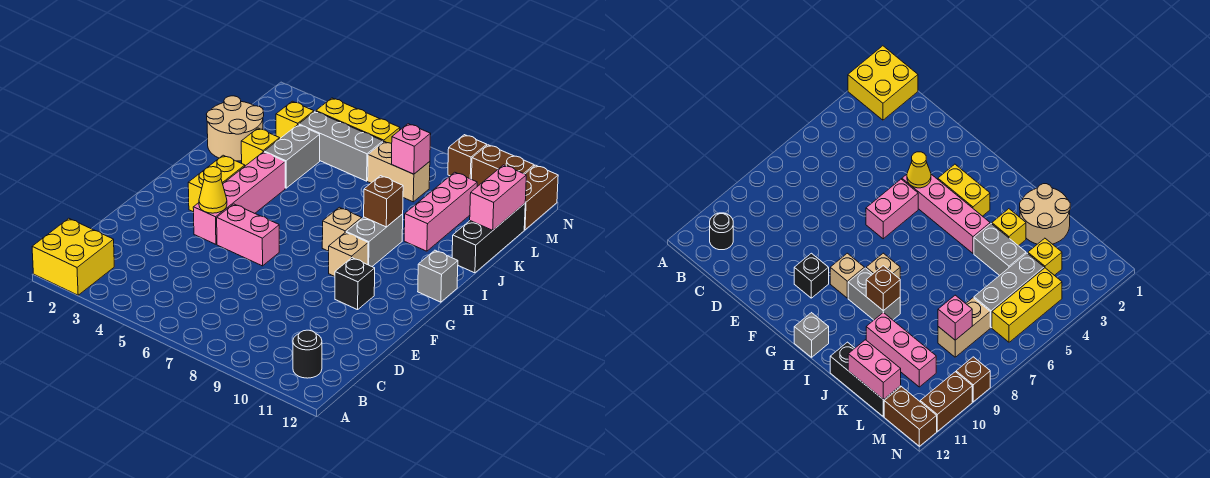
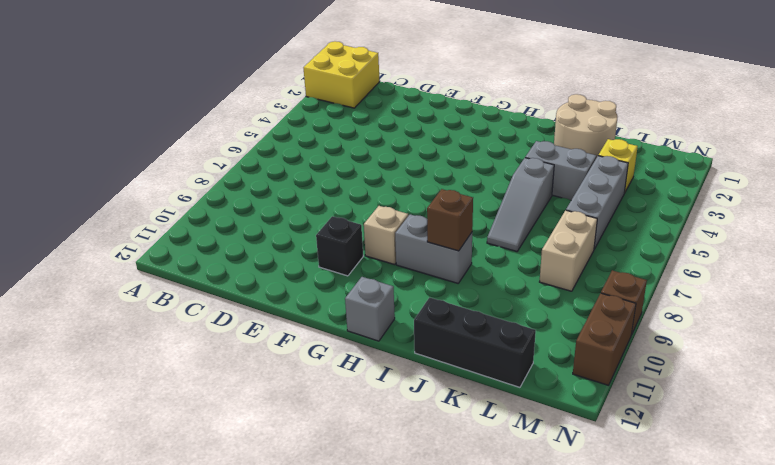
grey slope J5:J7 level 1 top 5 -> none
none -> black round brick B11 level 1
none -> pink brick F4:I4 level 1
none -> pink brick F5:F6 level 1

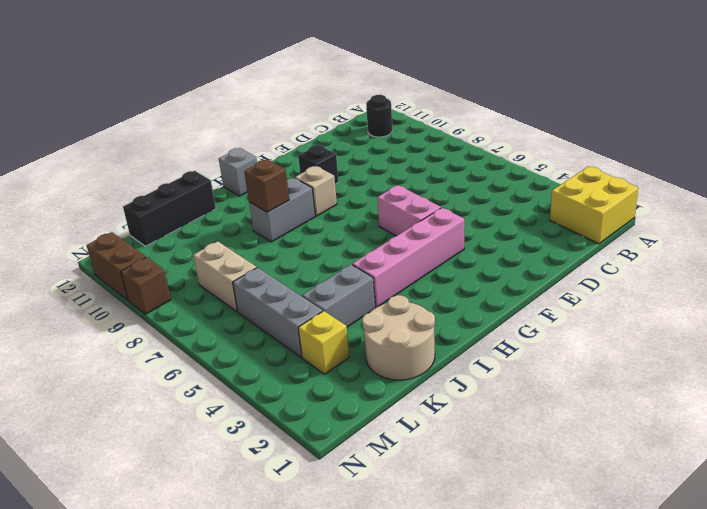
none -> yellow brick G3:H3 level 1
none -> tan brick H8 level 1
none -> yellow brick J3 level 1

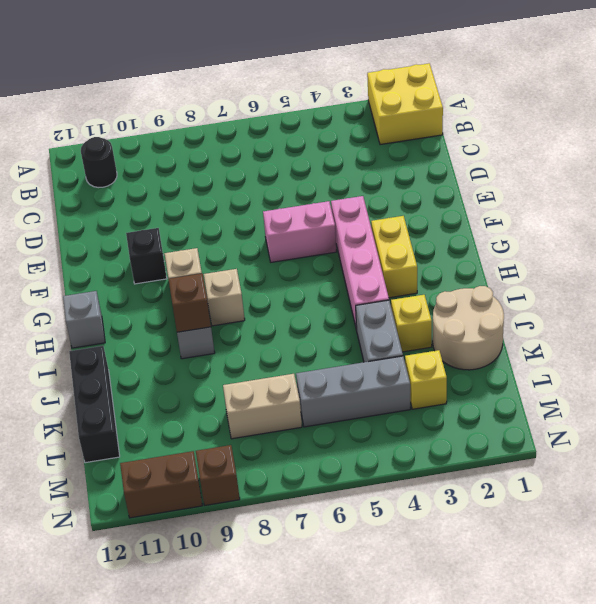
none -> pink brick J10:L10 level 1
none -> yellow brick M4:M6 level 1
none -> brown brick M12:N12 level 1

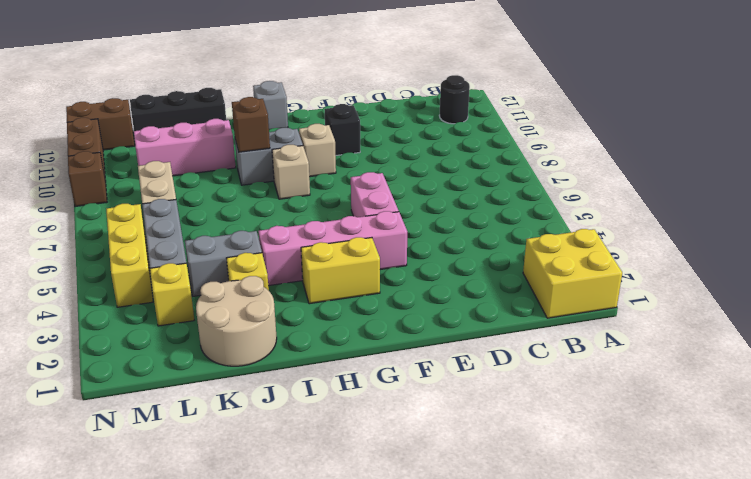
none -> yellow cone F4 level 2
none -> pink brick K12:L12 level 2
none -> pink brick L8 level 2

